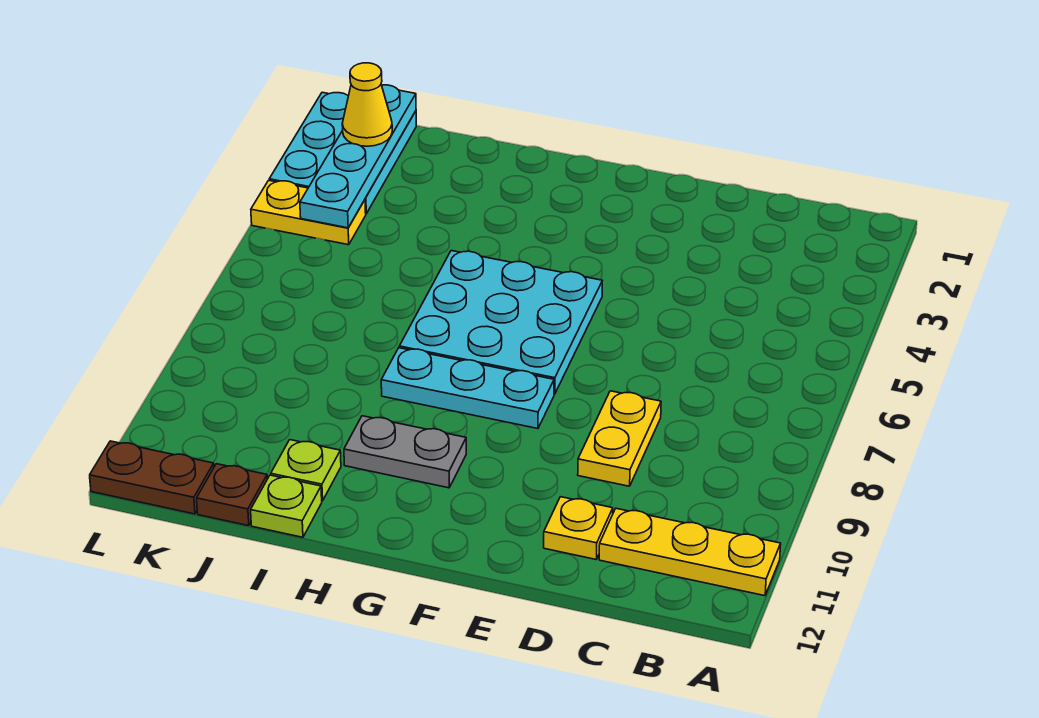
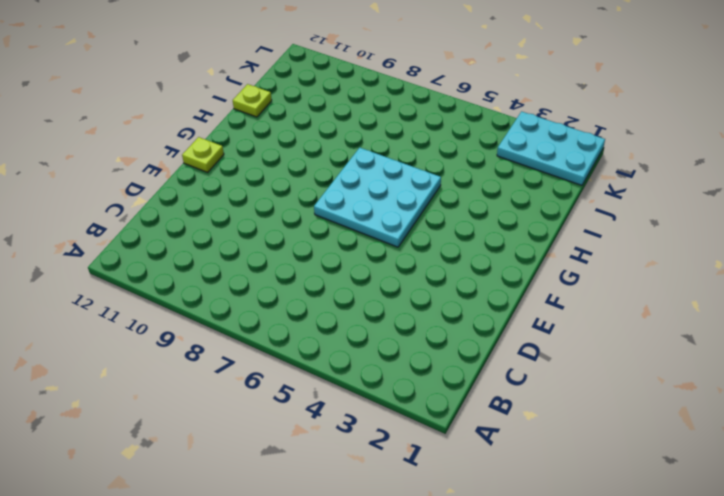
lime plate F12 level 1 -> lime plate I11 level 1
none -> yellow plate A11:C11 level 1
none -> yellow plate D8:D9 level 1
none -> yellow plate D11 level 1

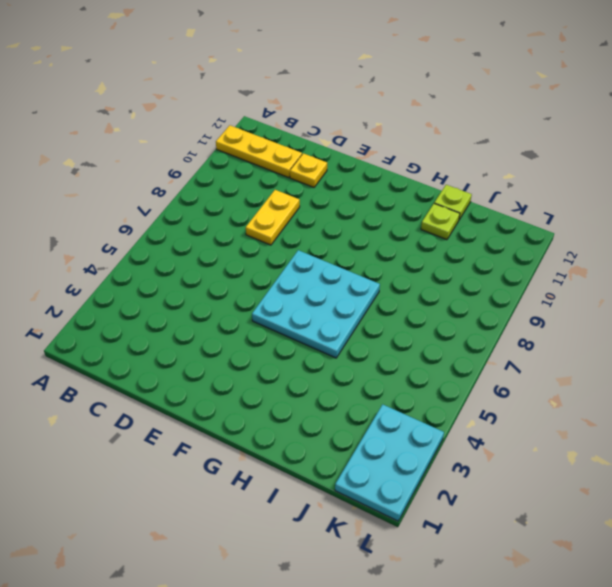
none -> cyan plate F8:H8 level 1
none -> grey plate G10:H10 level 1
none -> brown plate J12 level 1

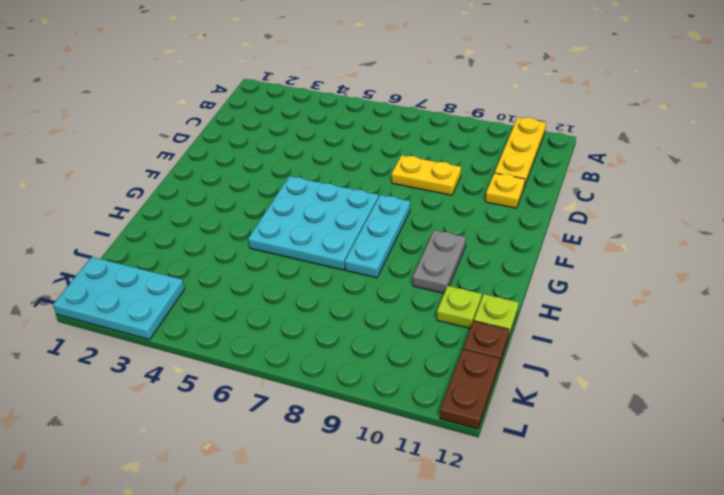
none -> yellow plate K4:L4 level 1
none -> cyan plate K1:K4 level 2
none -> yellow cone K2 level 3

